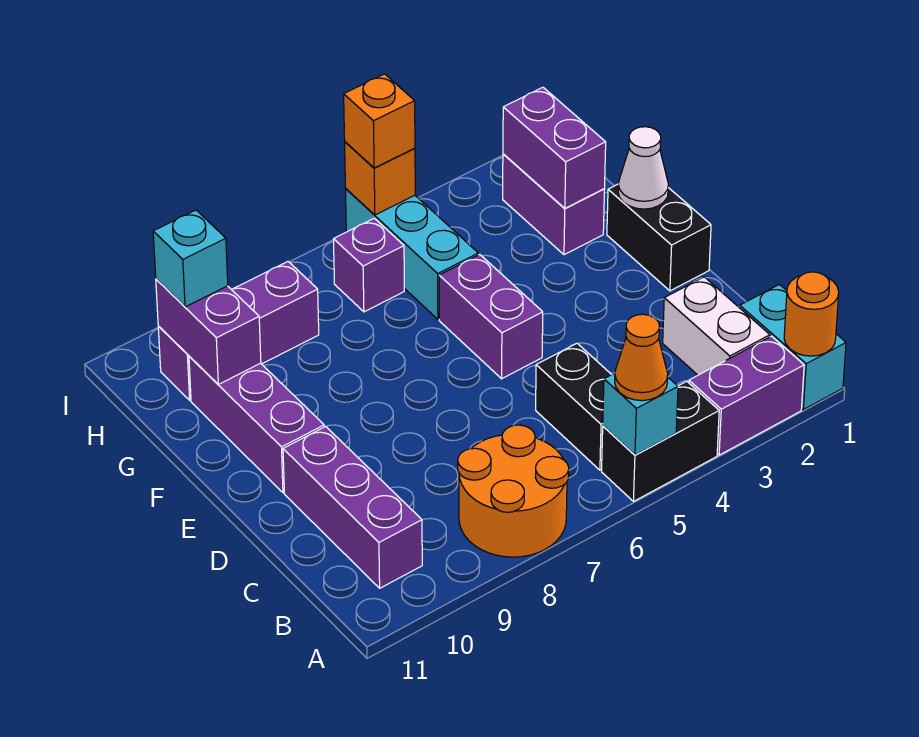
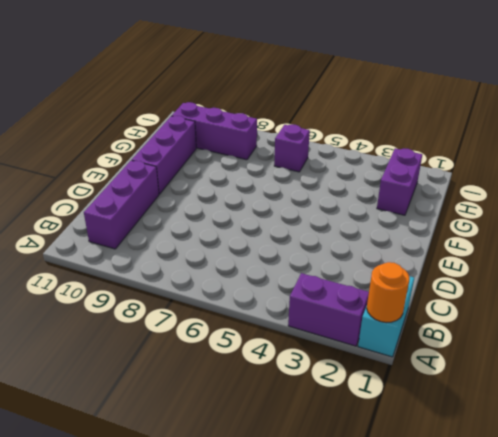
none -> black brick A4:A5 level 1
none -> orange round brick A7:B8 level 1
none -> white brick B2:C2 level 1

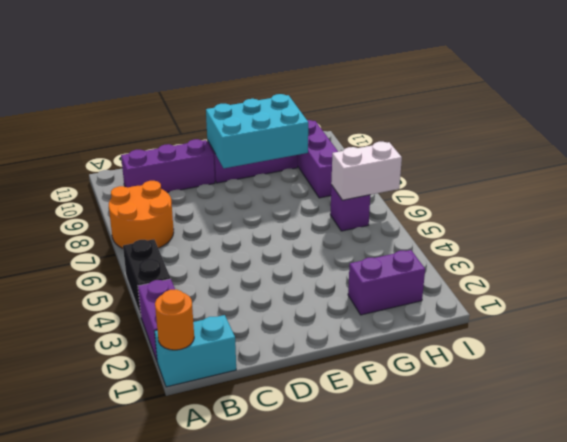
cyan brick E9:G10 level 2 -> purple brick G10:H10 level 2
white brick H6:I6 level 2 -> white brick B2:C2 level 1
none -> black brick B5:C5 level 1
none -> black brick E1:F1 level 1
none -> purple brick E5:F5 level 1

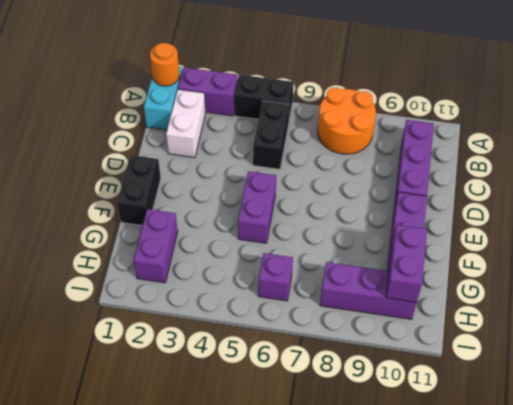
none -> cyan brick G5:I5 level 1
none -> cyan brick A5 level 2
none -> white cone F1 level 2

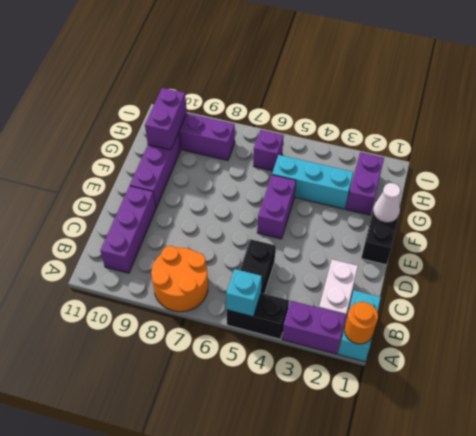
cyan brick G3:G5 level 1 -> cyan brick G5:I5 level 1
none -> purple brick G2:H2 level 2
none -> orange brick I5 level 2
none -> orange cone A5 level 3

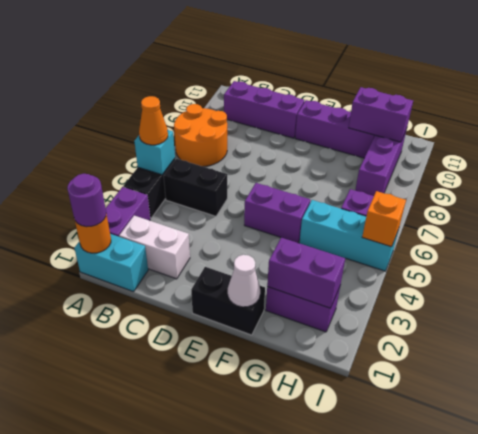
purple round brick A1 level 3 -> none
none -> cyan brick H10 level 3
none -> orange brick I5 level 3

